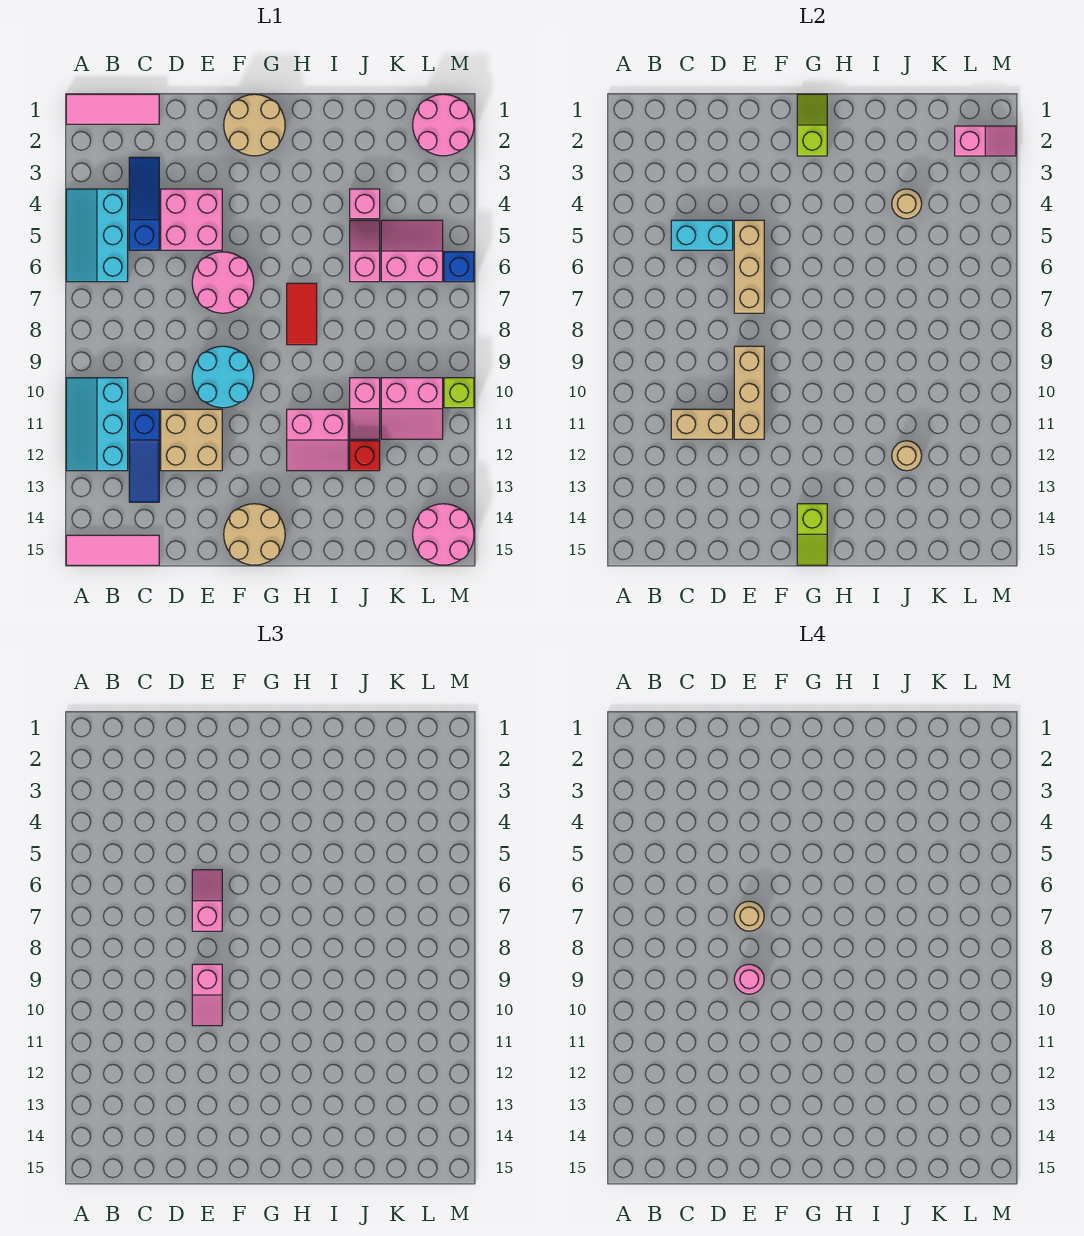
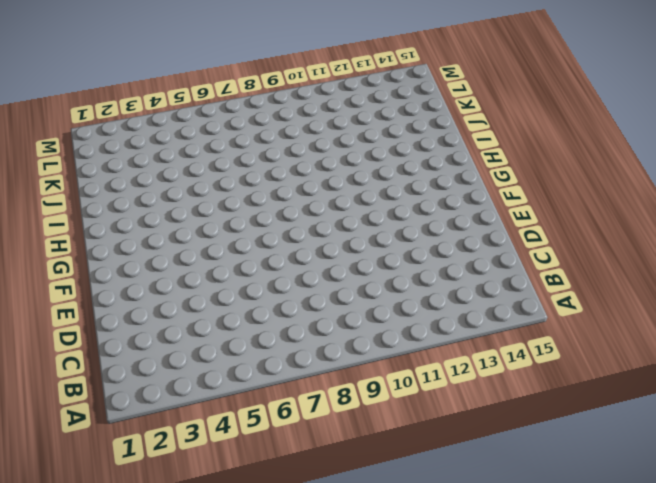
none -> pink tile A1:C1 level 1
none -> cyan slope A4:B6 level 1 top B
none -> cyan slope A10:B12 level 1 top B
none -> pink tile A15:C15 level 1

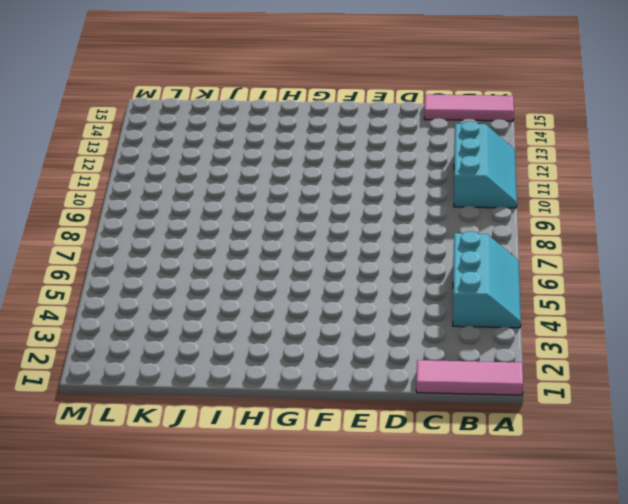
none -> blue slope C3:C5 level 1 top 5
none -> blue slope C11:C13 level 1 top 11
none -> pink brick D4:E5 level 1
none -> tan brick D11:E12 level 1

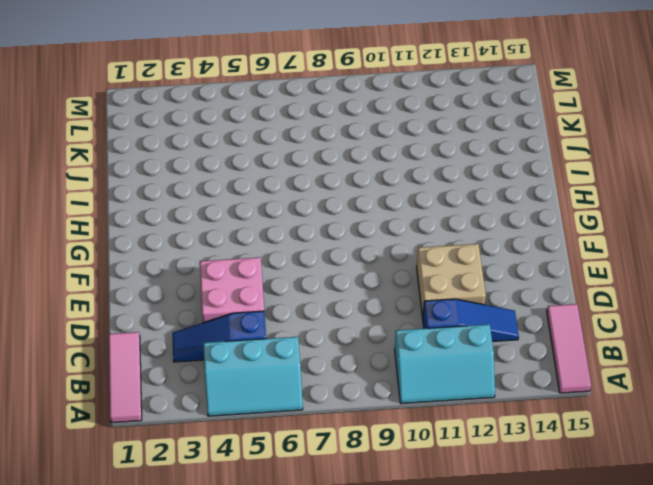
none -> pink round brick E6:F7 level 1
none -> cyan round brick E9:F10 level 1
none -> tan round brick F1:G2 level 1
none -> tan round brick F14:G15 level 1

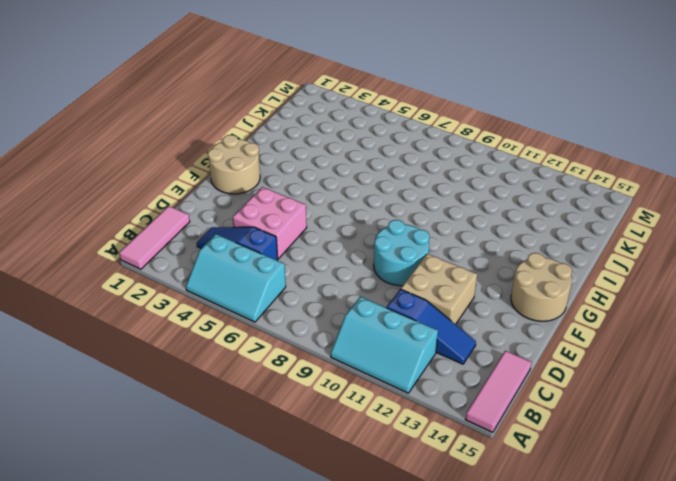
none -> pink round brick E6:F7 level 1
none -> red tile H7:H8 level 1
none -> pink slope H11:I12 level 1 top 11
none -> pink brick J4 level 1

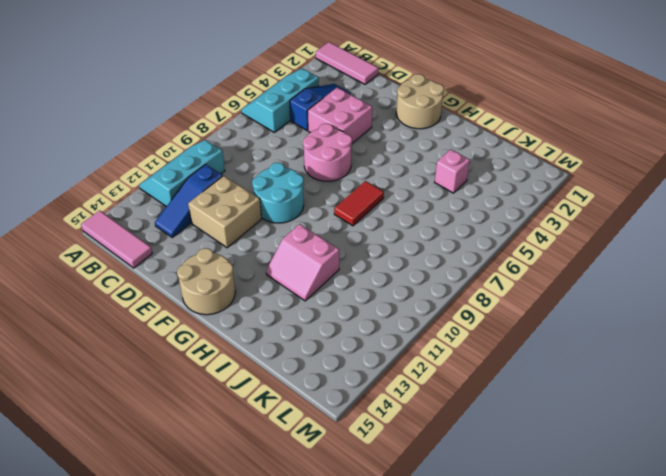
none -> pink slope J5:J6 level 1 top 6
none -> pink slope J10:J11 level 1 top 10
none -> red brick J12 level 1
none -> pink slope K5:L6 level 1 top 6

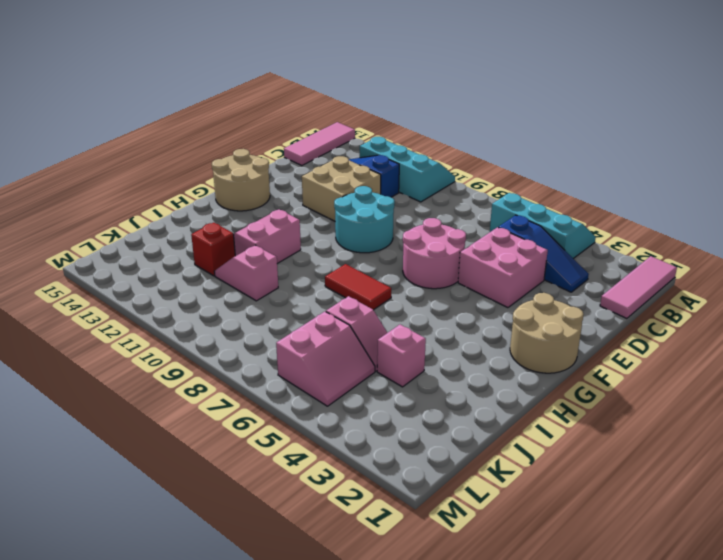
none -> pink slope K10:L11 level 1 top 10
none -> pink round brick L1:M2 level 1
none -> pink round brick L14:M15 level 1
none -> blue brick M6 level 1

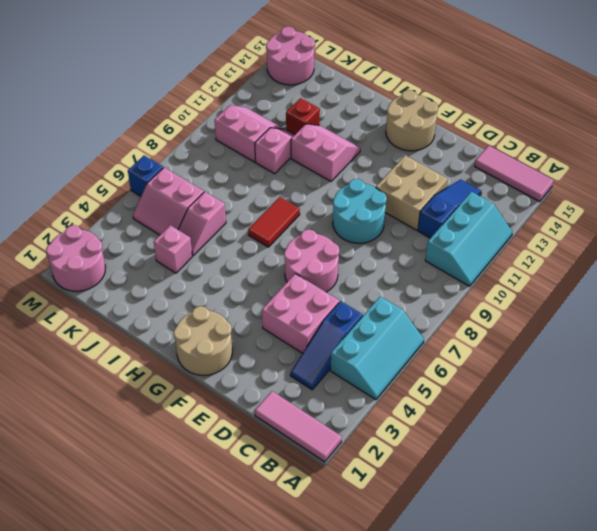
none -> lime brick M10 level 1
none -> cyan brick C5:D5 level 2
none -> tan brick C11:D11 level 2
none -> tan brick E5:E7 level 2

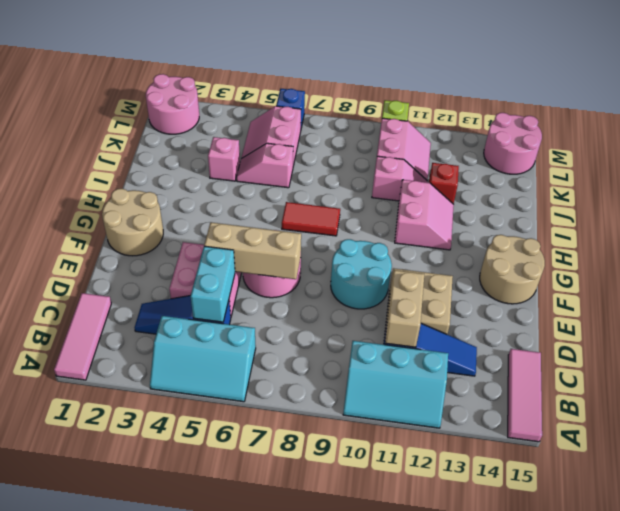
none -> tan brick E9:E11 level 2
none -> lime slope G1:G2 level 2 top 2
none -> lime slope G14:G15 level 2 top 14
none -> tan round brick J4 level 2

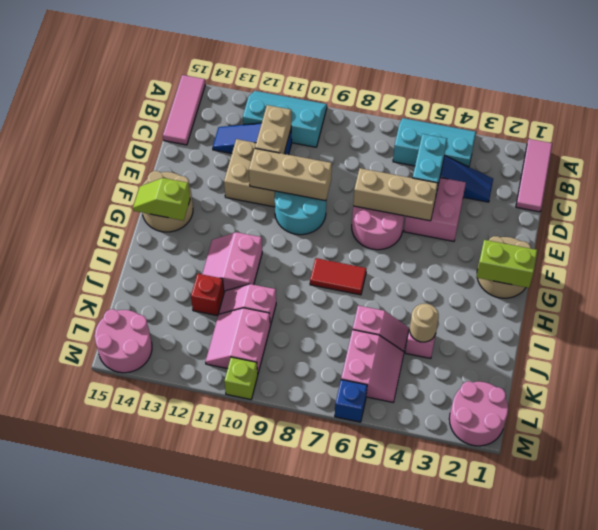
lime brick G1:G2 level 2 -> lime slope G1:G2 level 2 top 2
none -> tan round brick J12 level 2
none -> pink slope L2:M2 level 2 top L
none -> pink slope E6:E7 level 3 top 7
none -> pink slope E9:E10 level 3 top 9

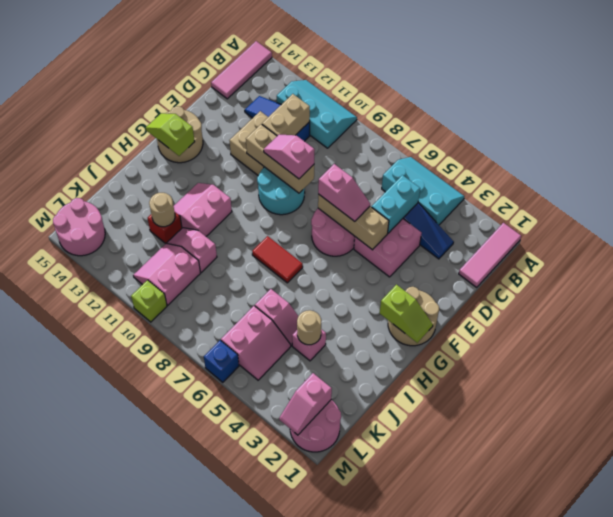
none -> tan round brick E7 level 4
none -> pink round brick E9 level 4

